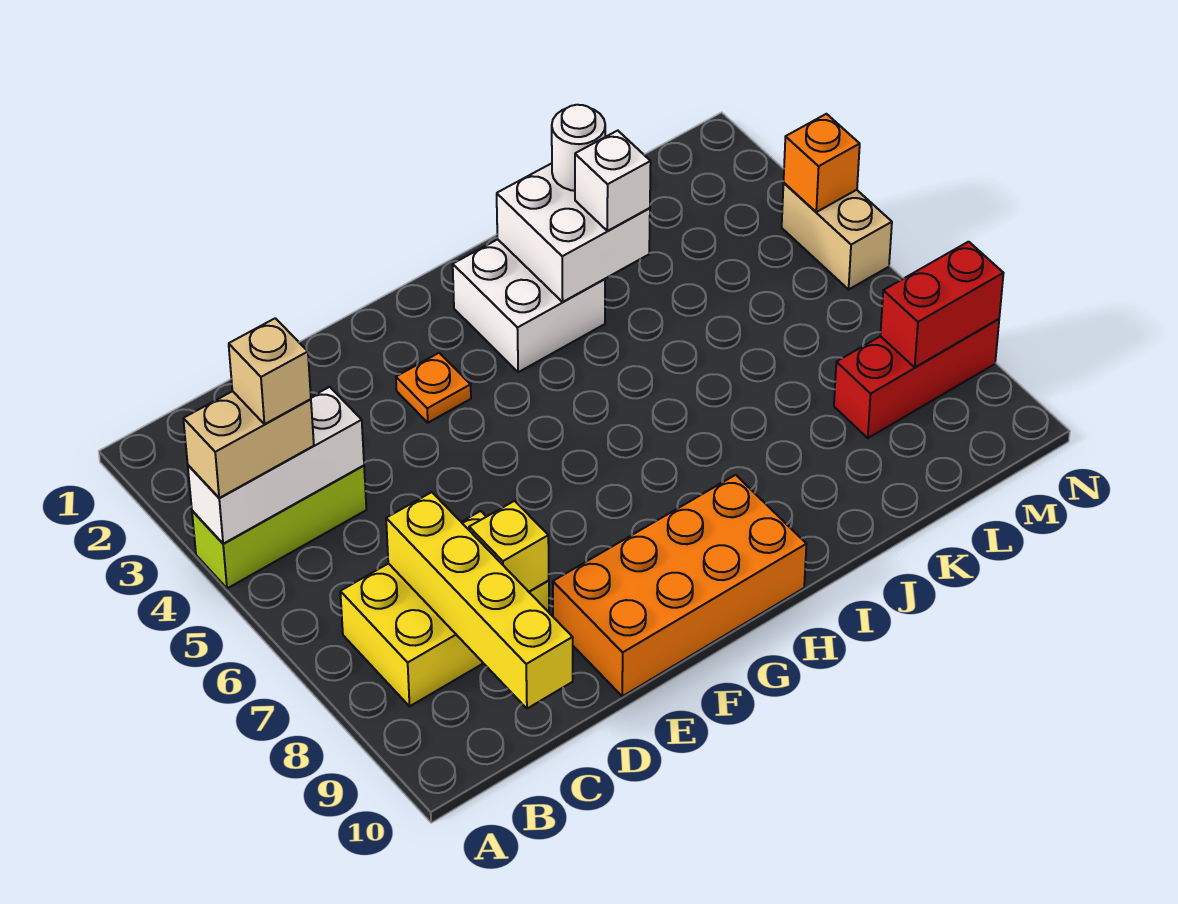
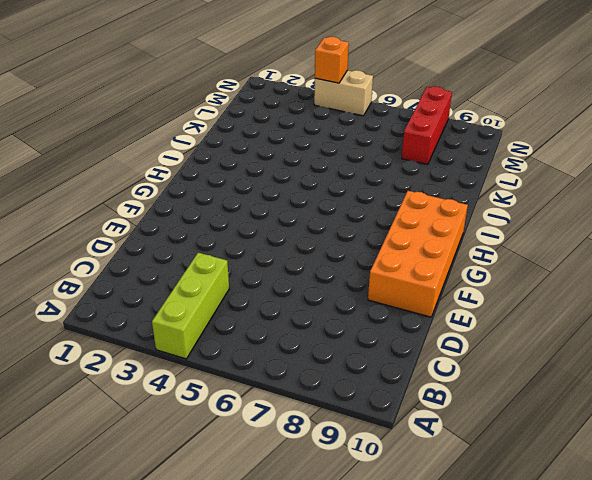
none -> yellow brick B7:D8 level 1
none -> orange plate F3 level 1
none -> white brick H2:I3 level 1

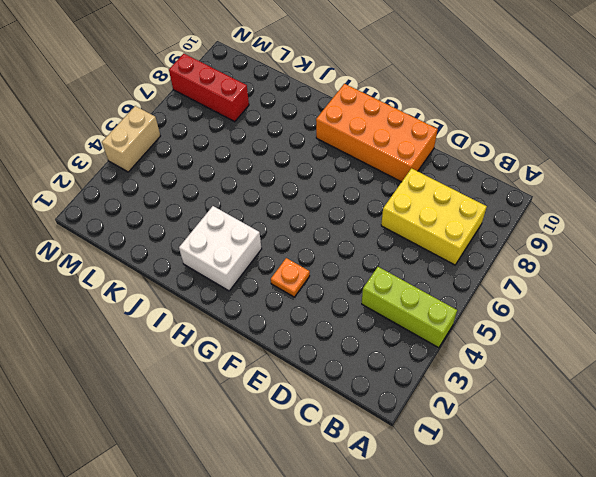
none -> white brick A4:C4 level 2
none -> yellow brick C7:C10 level 2
none -> yellow brick D8 level 2

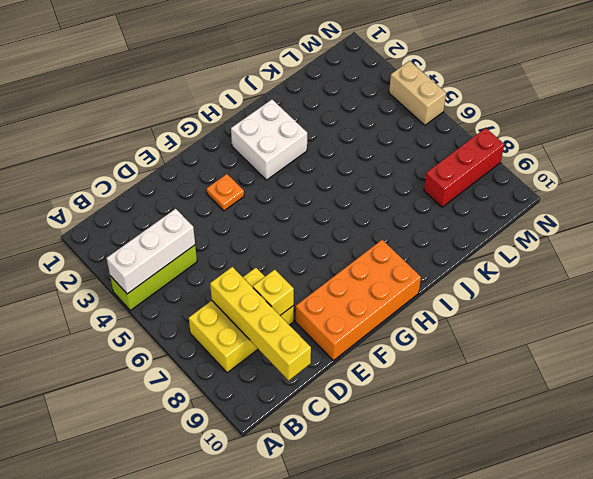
none -> white brick I2:J3 level 2
none -> red brick M8:N8 level 2
none -> orange brick N4 level 2

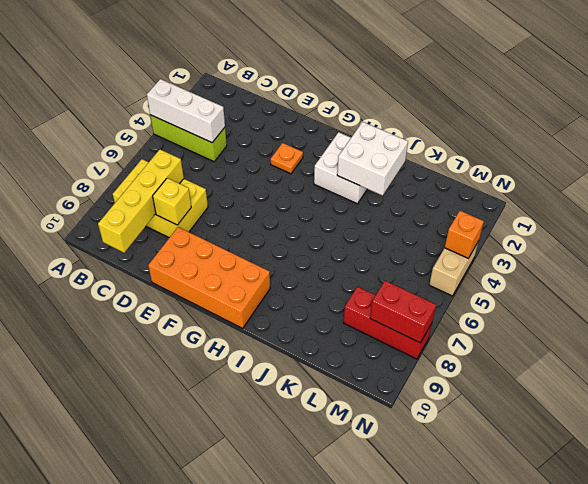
none -> tan brick A4:B4 level 3
none -> white round brick J2 level 3
none -> white brick J3 level 3

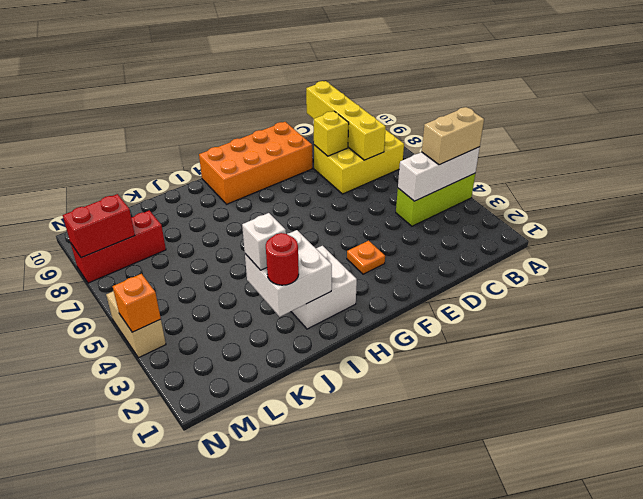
red round brick J2 level 3 -> white round brick J2 level 3
none -> tan brick B4 level 4

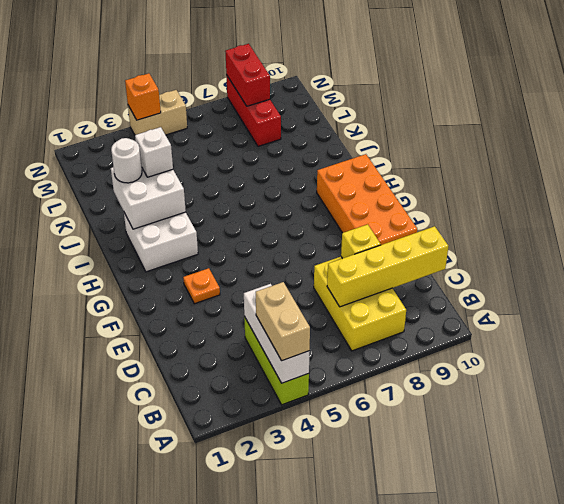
none -> tan brick B4 level 4

